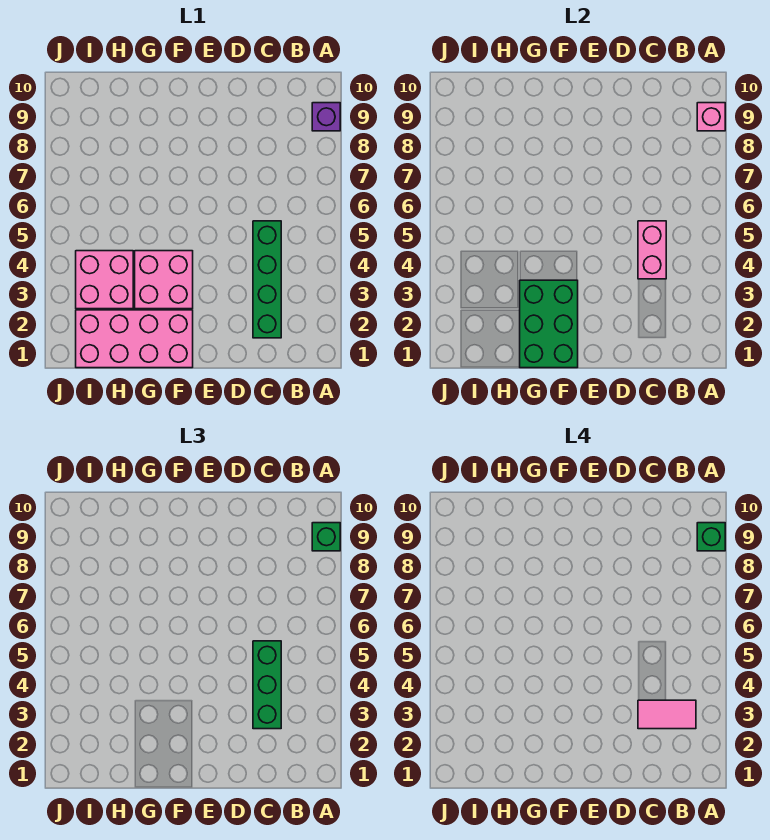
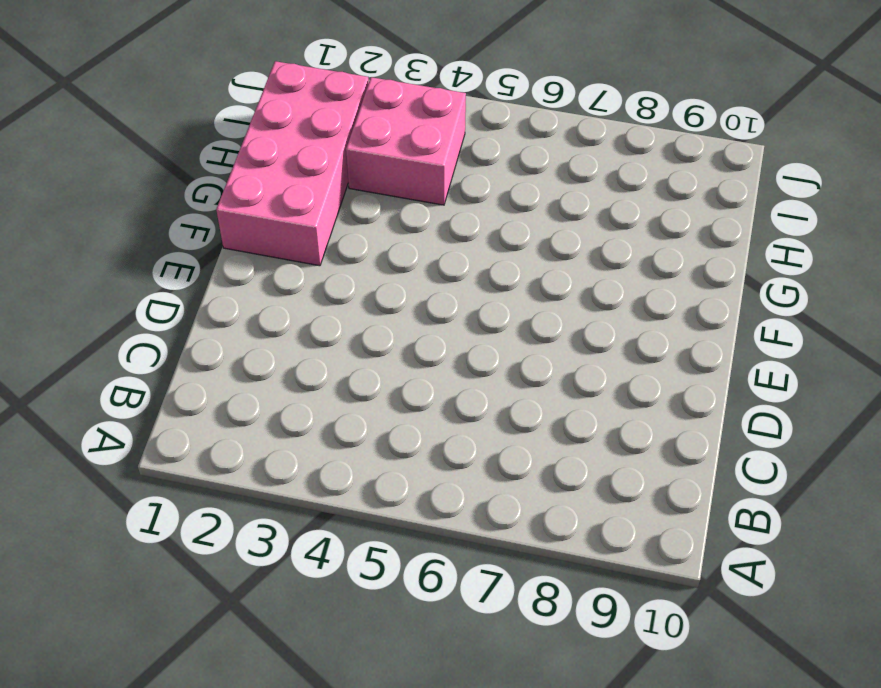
none -> purple brick A9 level 1
none -> green brick C2:C5 level 1
none -> pink brick F3:G4 level 1

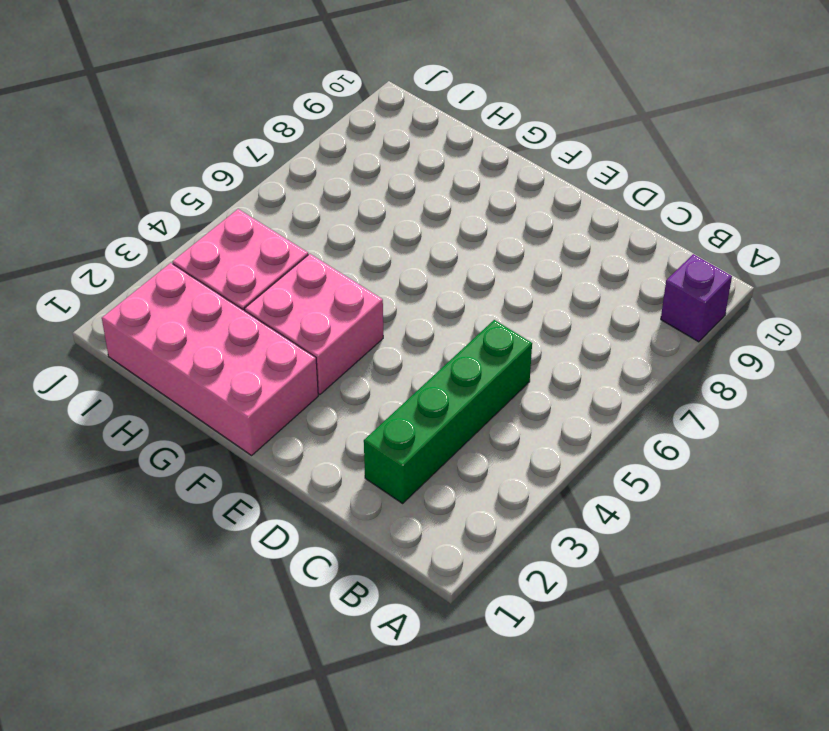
none -> pink brick A9 level 2
none -> pink brick C4:C5 level 2
none -> green brick F1:G3 level 2

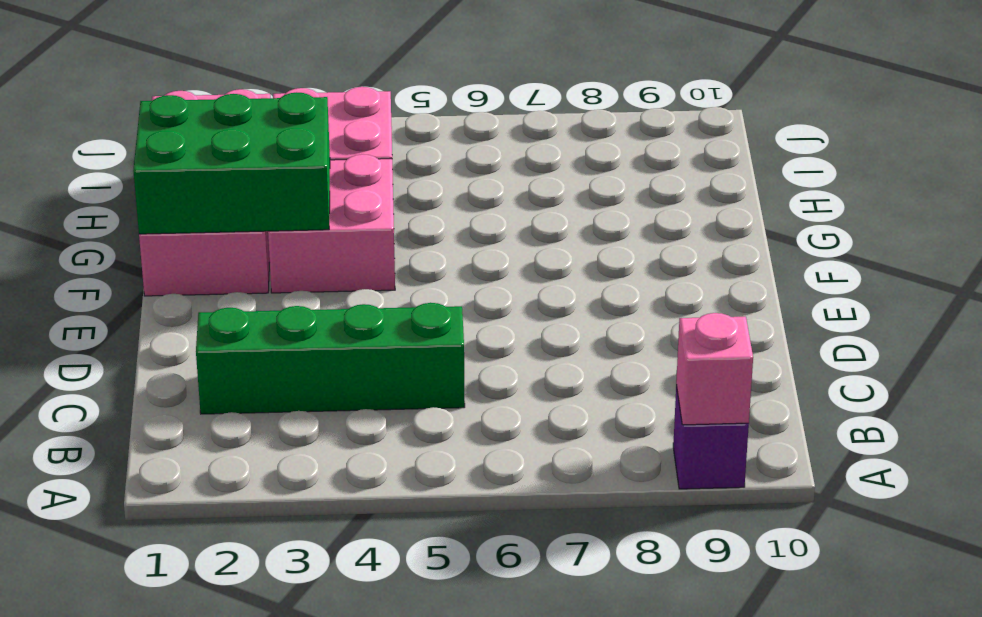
none -> pink brick C4:C5 level 2
none -> green brick A9 level 3
none -> green brick C3:C5 level 3

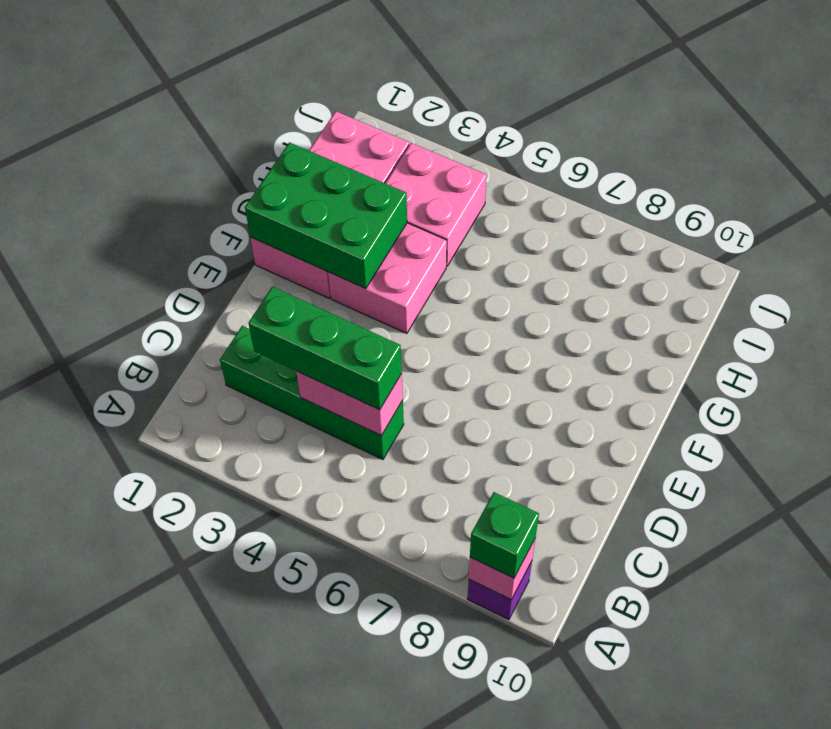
none -> green brick A9 level 4
none -> pink tile B3:C3 level 4

